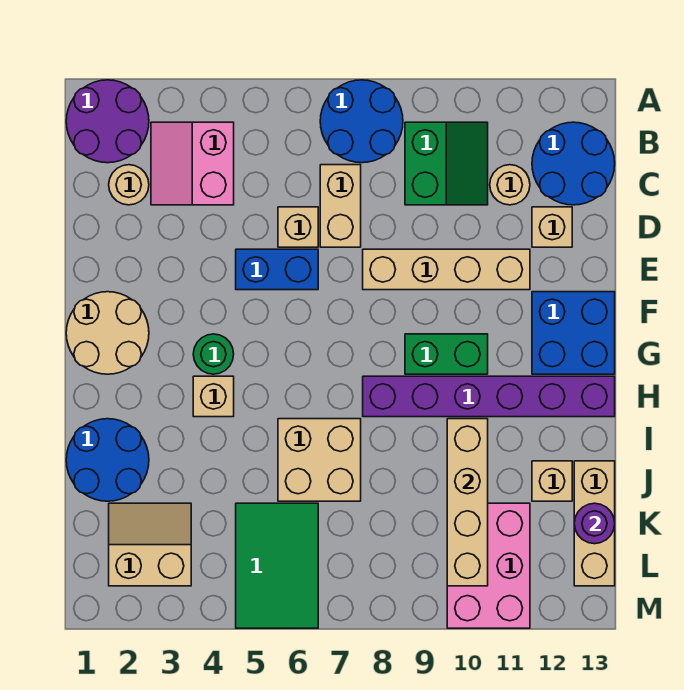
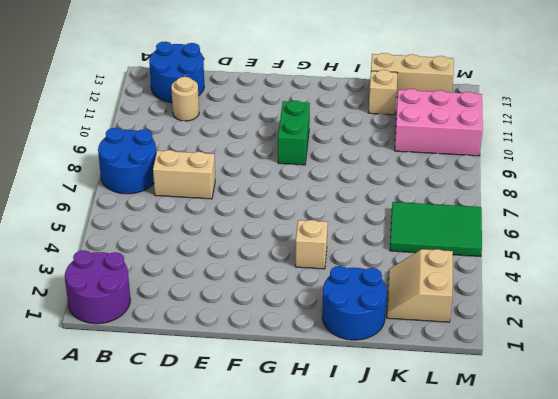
none -> pink slope B3:C4 level 1 top 4
none -> green slope B9:C10 level 1 top 9
none -> tan round brick C2 level 1

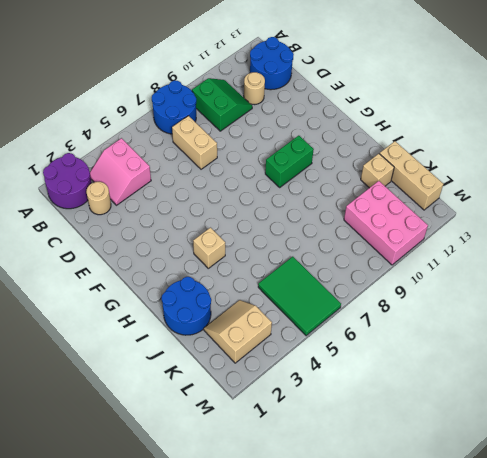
none -> tan brick D6 level 1
none -> tan brick D12 level 1
none -> blue brick E5:E6 level 1

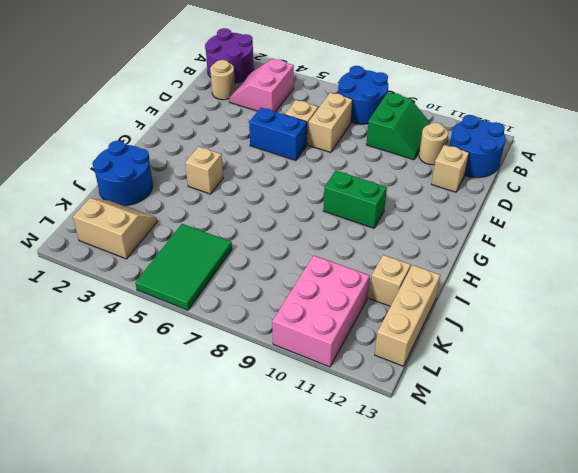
none -> tan brick E8:E11 level 1
none -> tan round brick F1:G2 level 1
none -> blue brick F12:G13 level 1

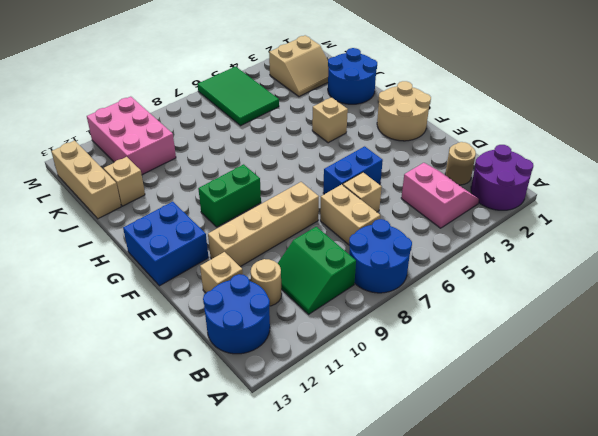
none -> green round brick G4 level 1
none -> purple brick H8:H13 level 1
none -> tan brick I6:J7 level 1

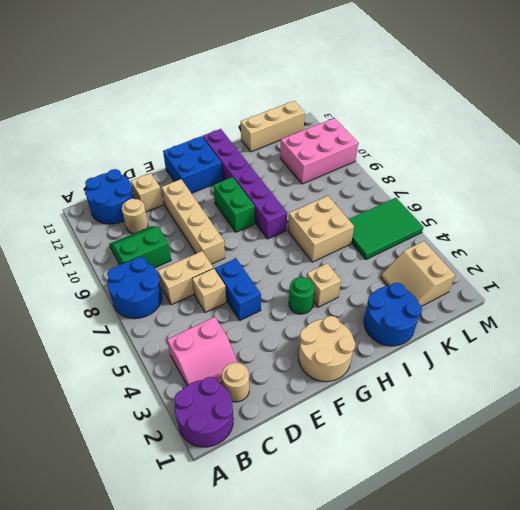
none -> tan brick J12 level 1
none -> tan brick I10:L10 level 2
none -> purple round brick K13 level 2

